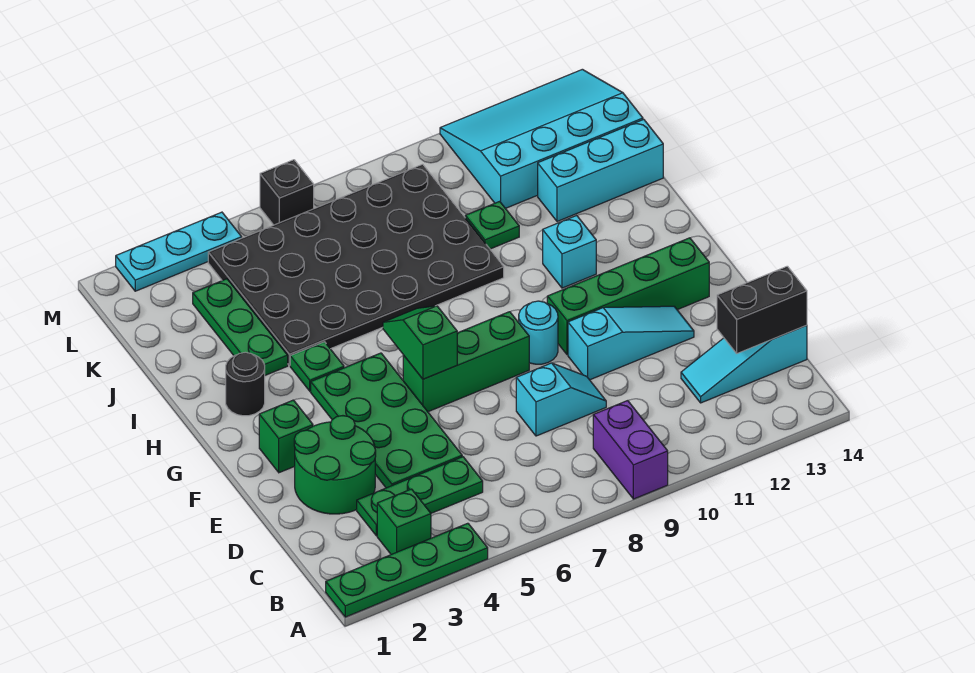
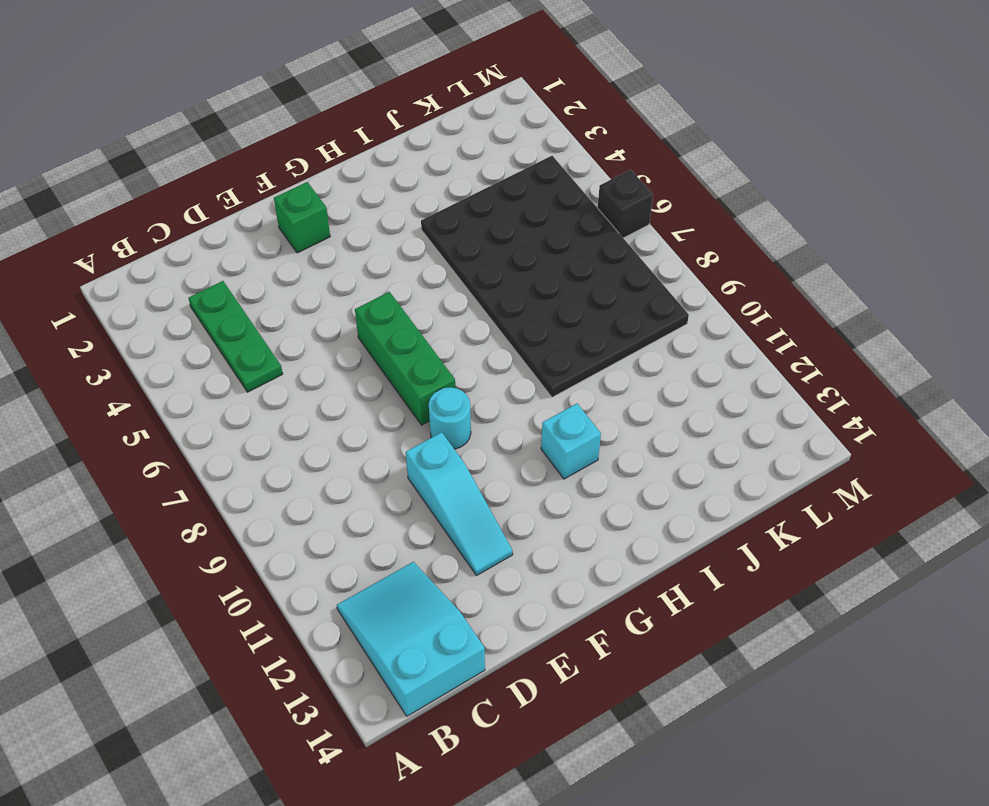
cyan slope B12:C14 level 1 top 14 -> cyan slope C12:C14 level 1 top 14
none -> green plate A1:A4 level 1
none -> purple brick A9:B9 level 1
none -> green brick B3 level 1

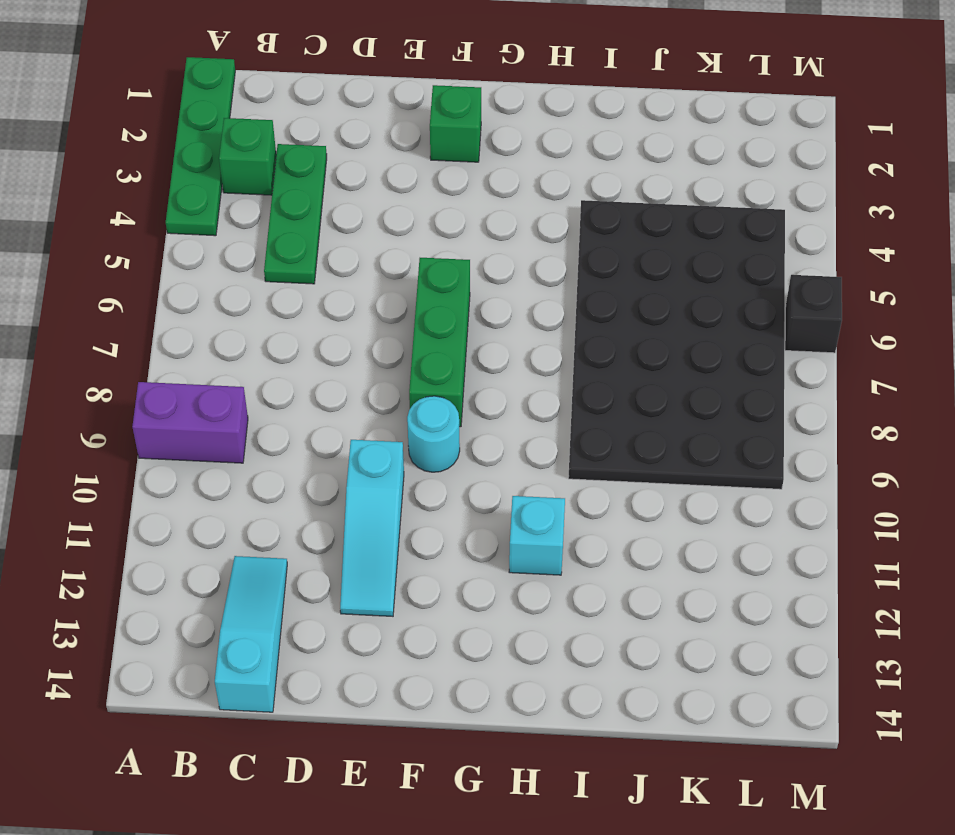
none -> green round brick D2:E3 level 1
none -> green plate D4:G5 level 1
none -> cyan slope D8:D9 level 1 top 8

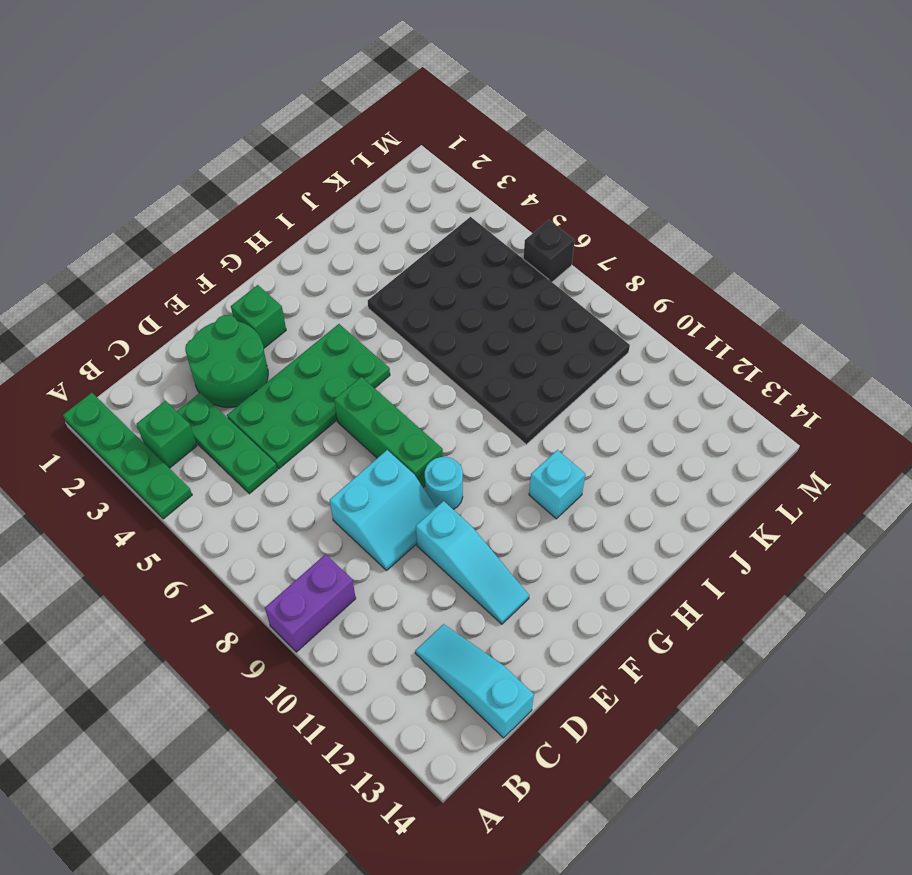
cyan slope D8:E9 level 1 top 8 -> cyan slope D8:D9 level 1 top 8
none -> green brick F10:F13 level 1
none -> black round brick H2 level 1
none -> green plate H4 level 1

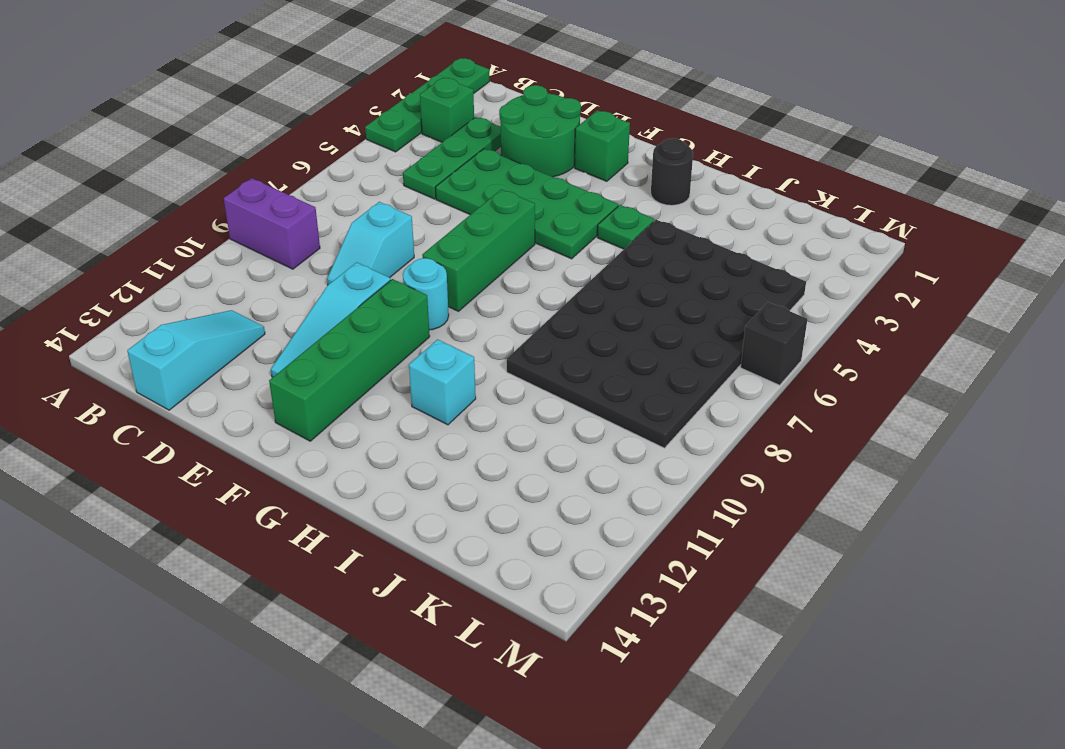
none -> green plate I3:K3 level 1
none -> green plate J10 level 1
none -> cyan brick J12:J14 level 1

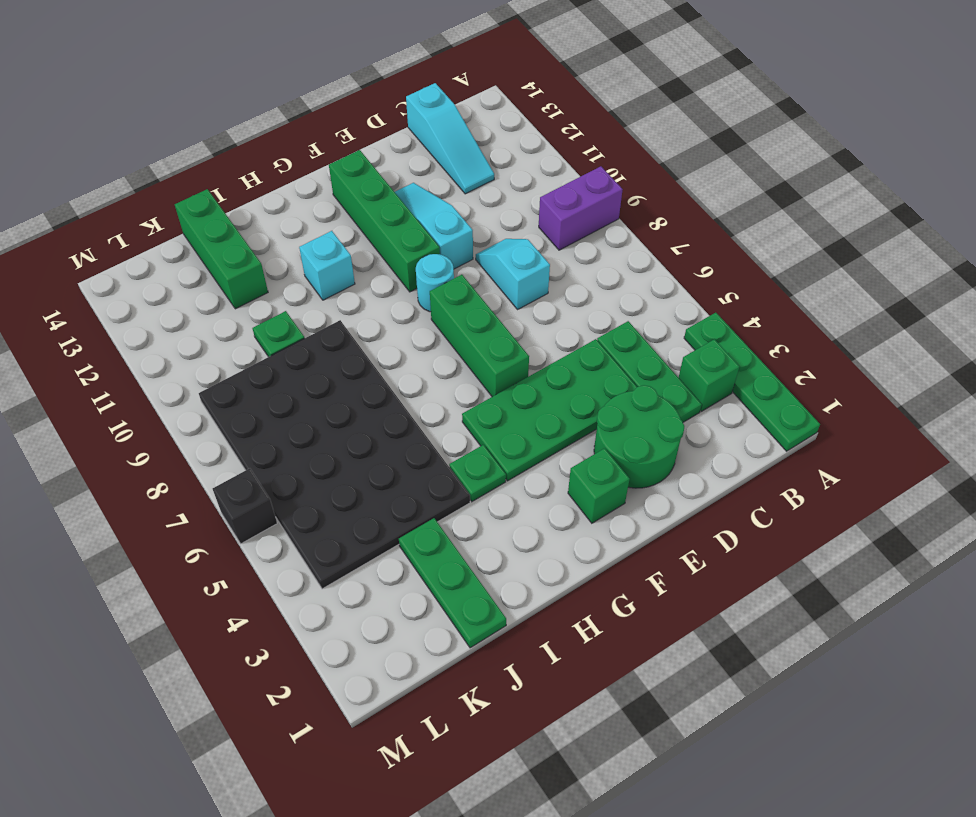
green plate J1:J3 level 1 -> green plate I3:K3 level 1
green brick J12:J14 level 1 -> cyan brick J12:J14 level 1
none -> black round brick H2 level 1
none -> cyan slope K11:M14 level 1 top K
none -> cyan plate M2:M4 level 1

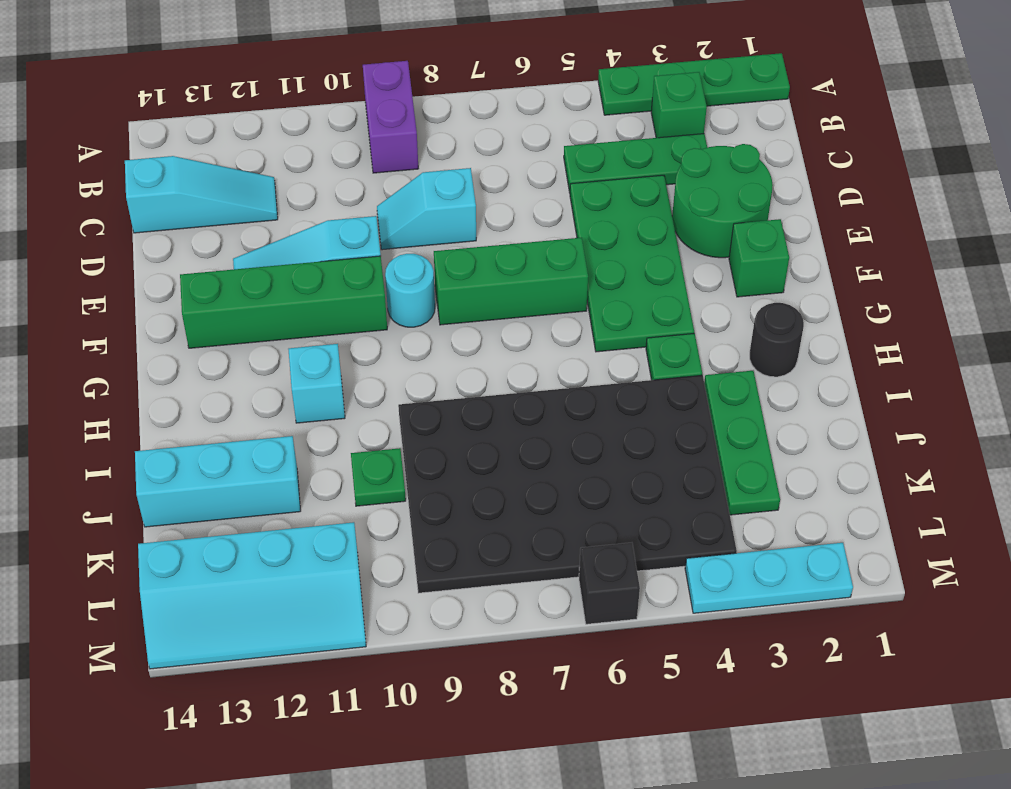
cyan slope L11:M14 level 1 top L -> cyan slope K11:M14 level 1 top K
none -> black brick C13:C14 level 2
none -> green slope F6:G6 level 2 top F

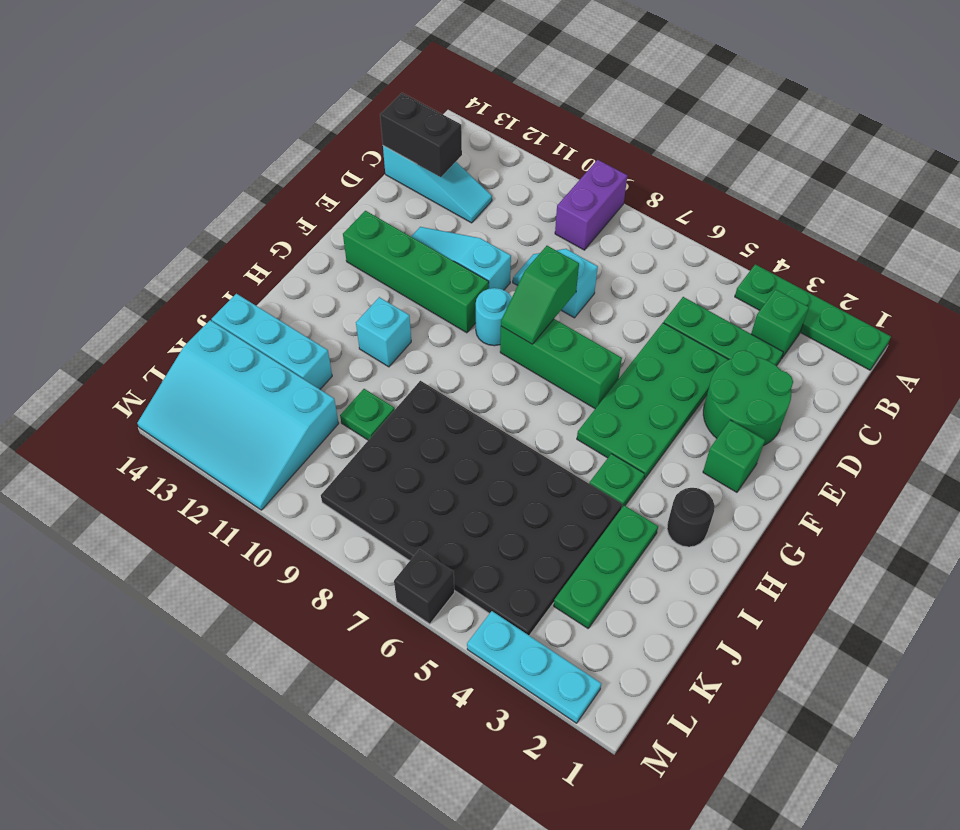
green slope E8:F8 level 2 top E -> green slope F6:G6 level 2 top F

